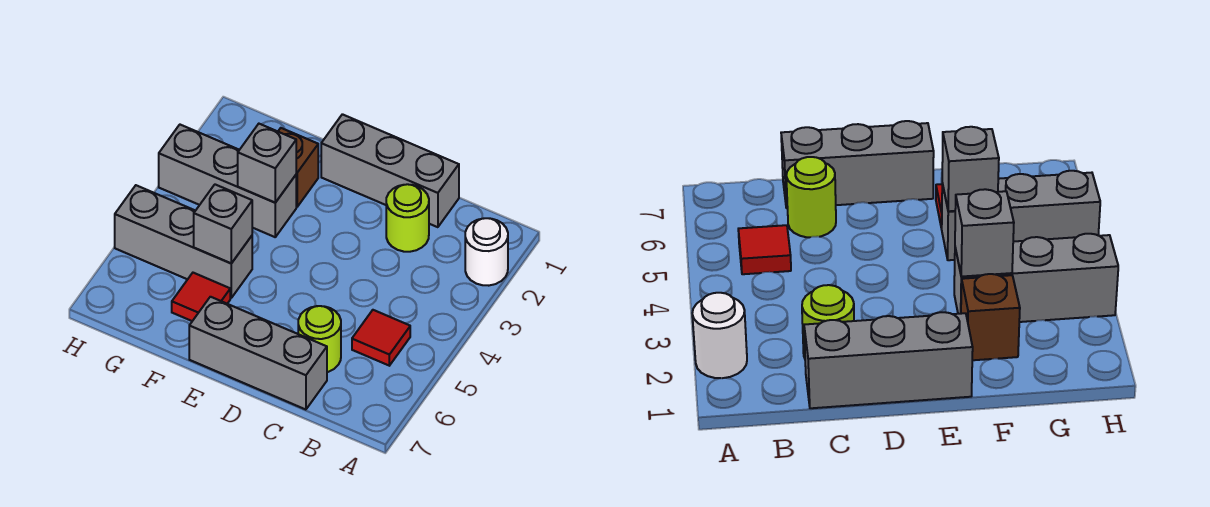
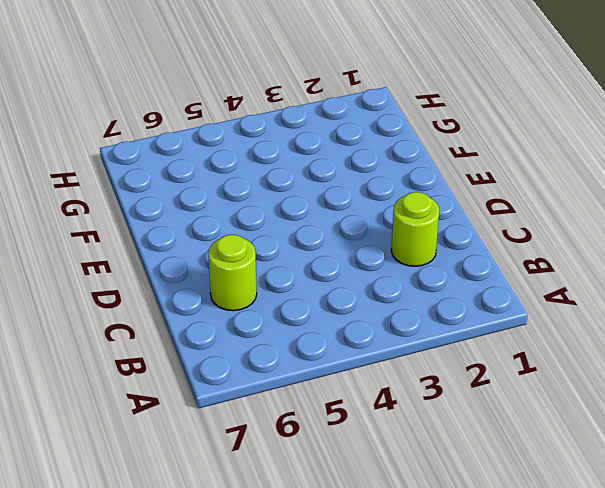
none -> white round brick A2 level 1
none -> red tile B5 level 1
none -> grey brick C1:E1 level 1

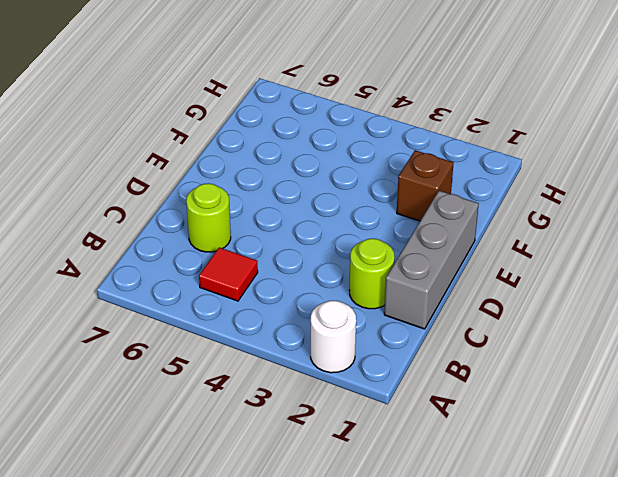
none -> grey brick C7:E7 level 1
none -> grey brick F3:H3 level 1
none -> grey brick F5:H5 level 1

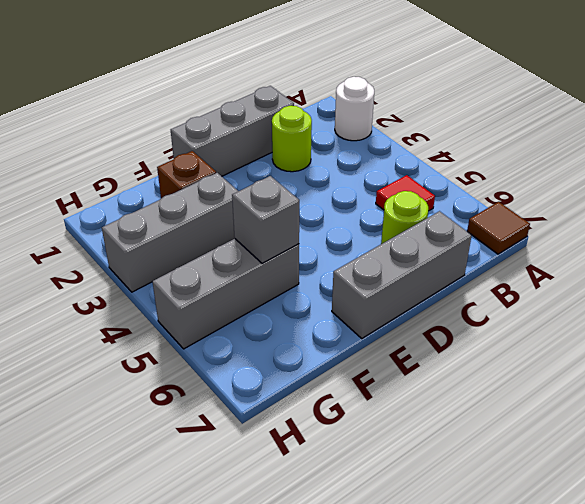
brown tile A7 level 1 -> none
none -> red tile F6 level 1
none -> grey brick F3 level 2

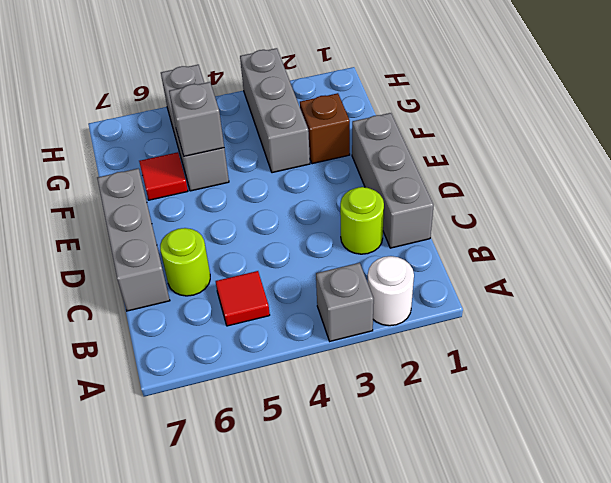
grey brick A3 level 1 -> grey brick F3 level 2

